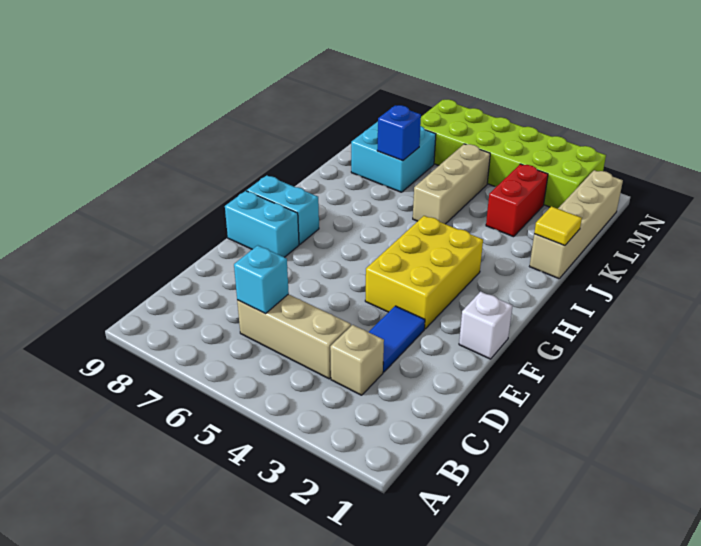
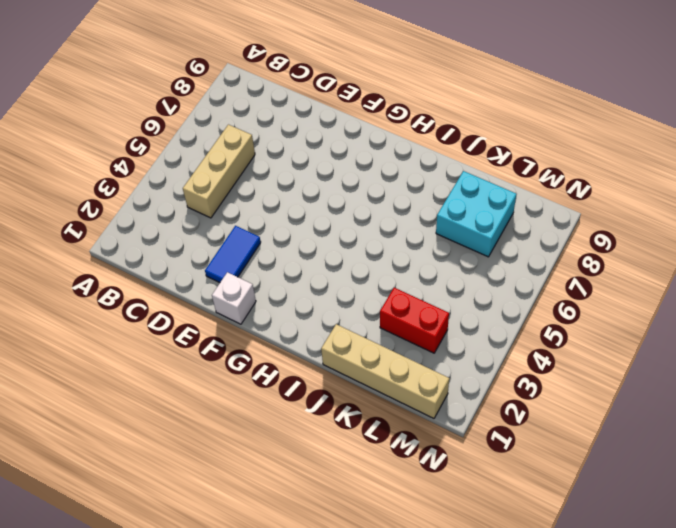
blue tile E2:E3 level 1 -> blue tile D3:E3 level 1
none -> tan brick C3 level 1
none -> yellow brick F3:H4 level 1
none -> cyan brick F8:F9 level 1

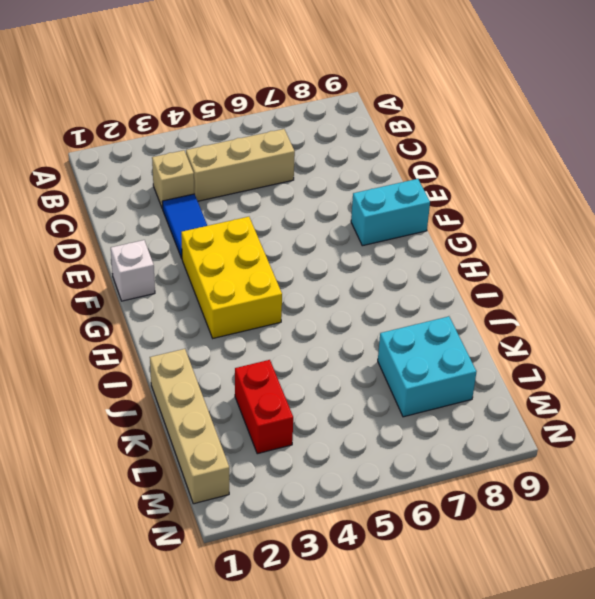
none -> cyan brick G8:G9 level 1
none -> tan brick J5:L5 level 1
none -> lime brick M2:N7 level 1

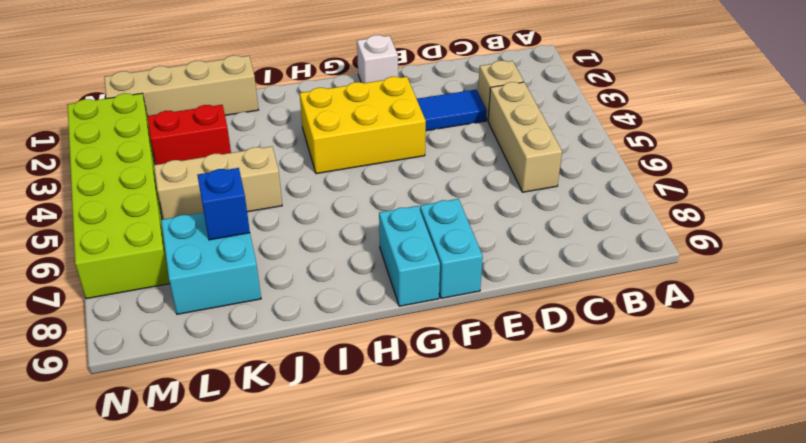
none -> cyan brick C6 level 2
none -> yellow tile J1 level 2

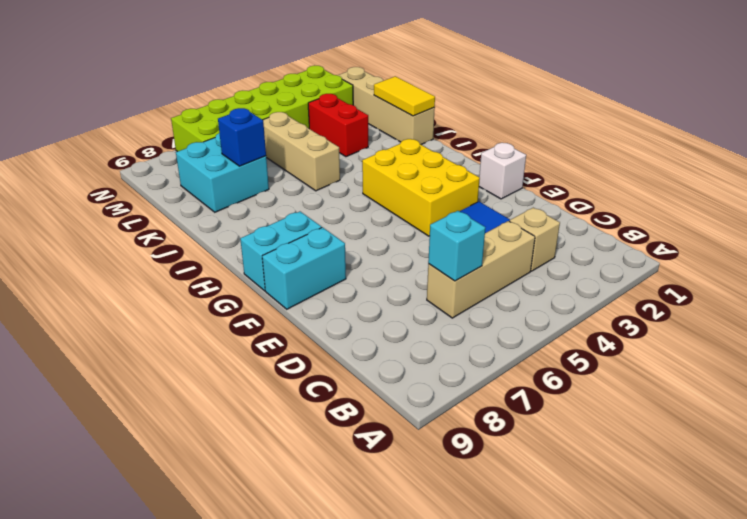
yellow tile J1:K1 level 2 -> yellow tile J1 level 2

